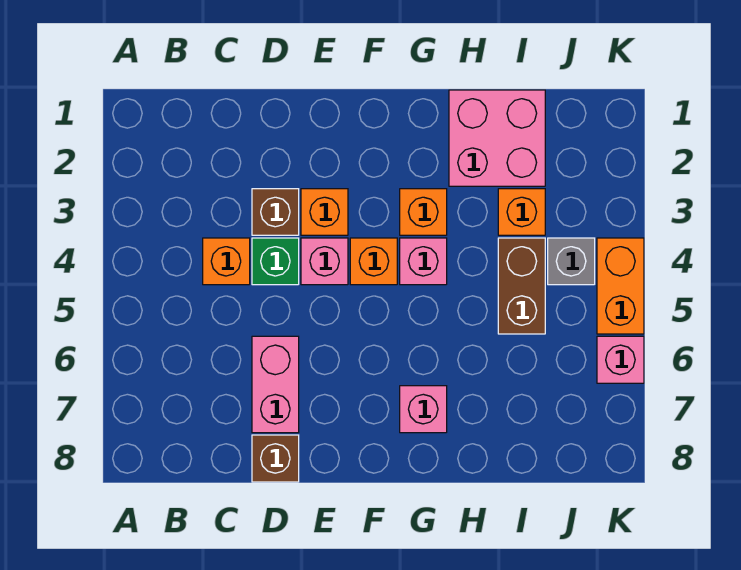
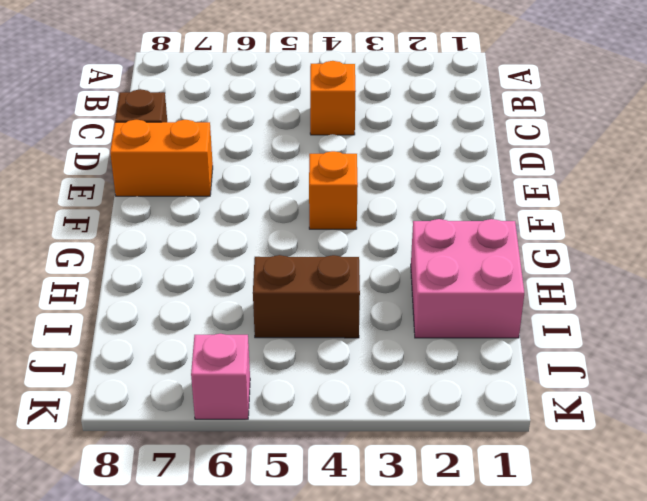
orange brick E7:E8 level 1 -> orange brick K4:K5 level 1
none -> brown brick D3 level 1
none -> green brick D4 level 1
none -> pink brick D6:D7 level 1

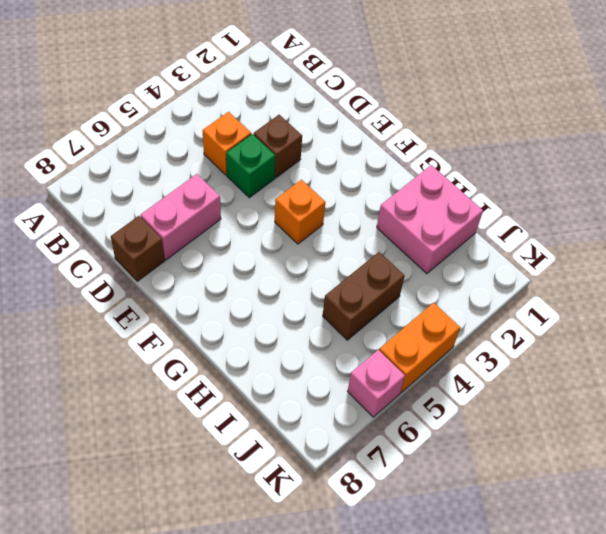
none -> orange brick E3 level 1
none -> pink brick E4 level 1
none -> orange brick G3 level 1

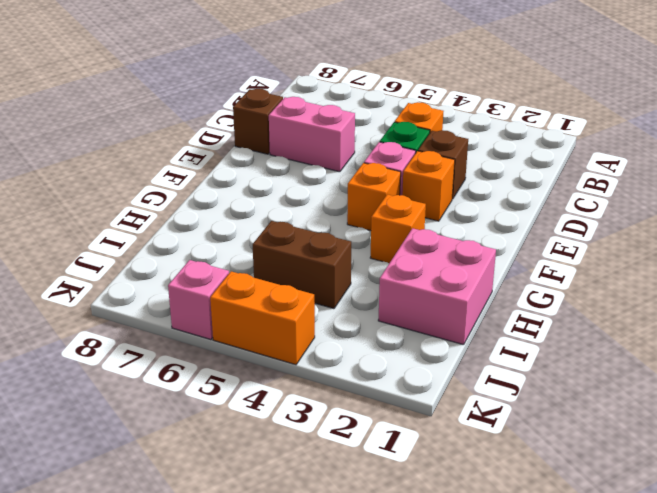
none -> pink brick G4 level 1
none -> pink brick G7 level 1
none -> orange brick I3 level 1

